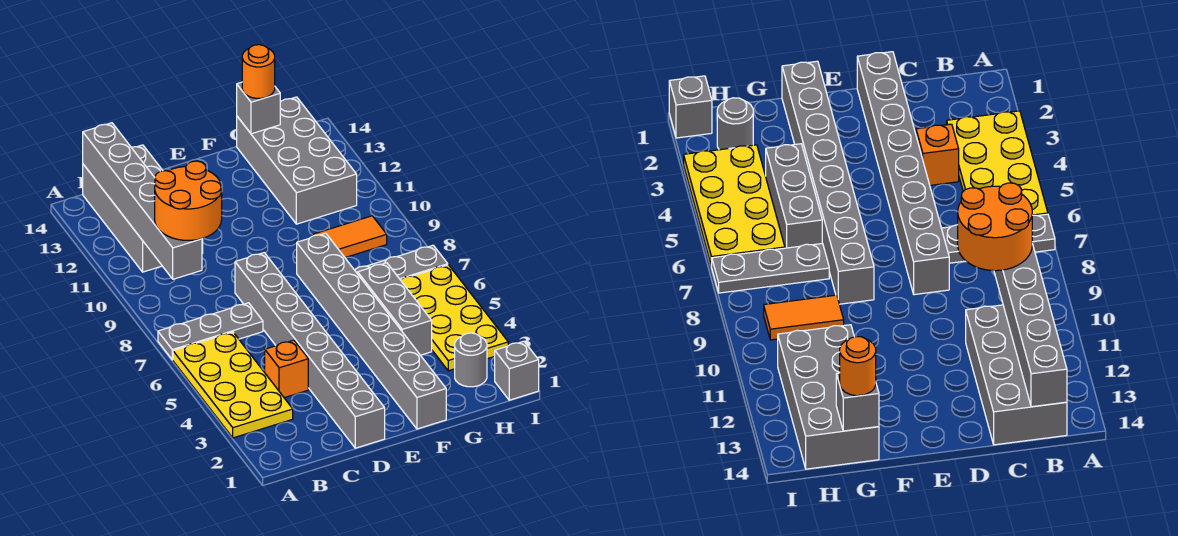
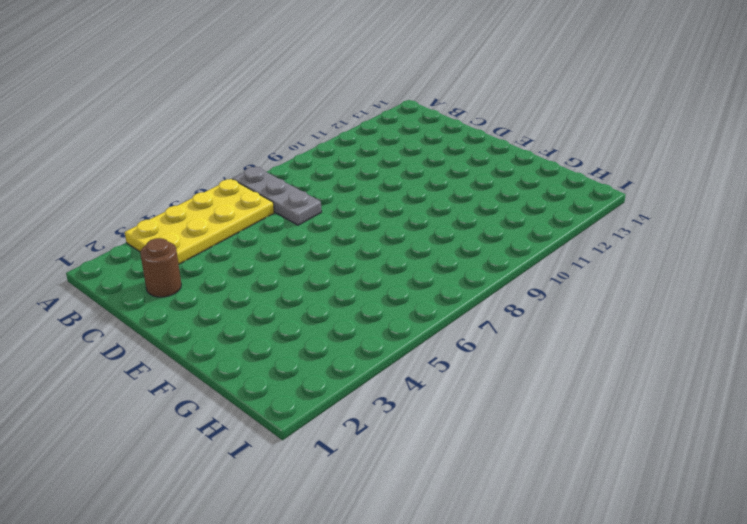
brown round brick C2 level 1 -> none
none -> grey brick B11:C14 level 1
none -> orange brick C4 level 1
none -> grey brick D1:D8 level 1

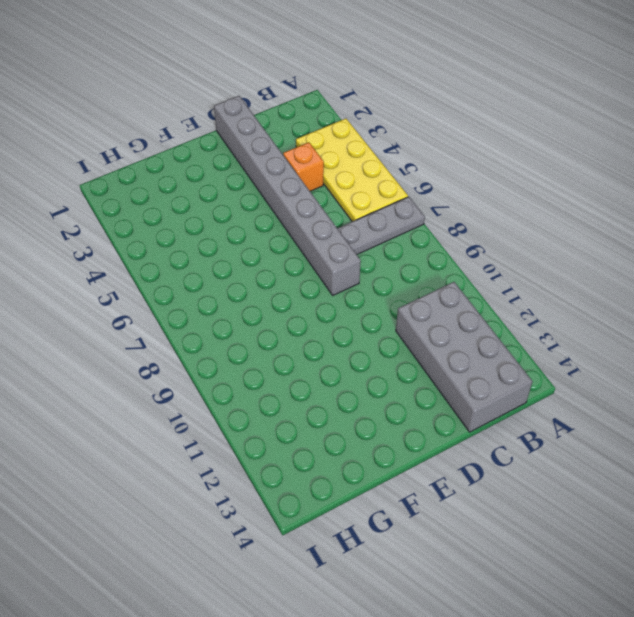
none -> grey brick F1:F8 level 1
none -> grey brick G4:G6 level 1
none -> grey plate G7:I7 level 1

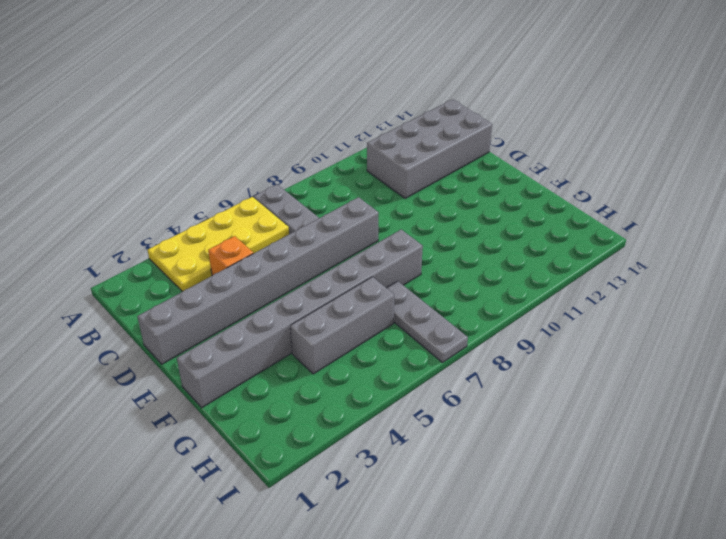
none -> orange tile G9:H9 level 1
none -> grey brick G11:H14 level 1
none -> grey round brick H2 level 1

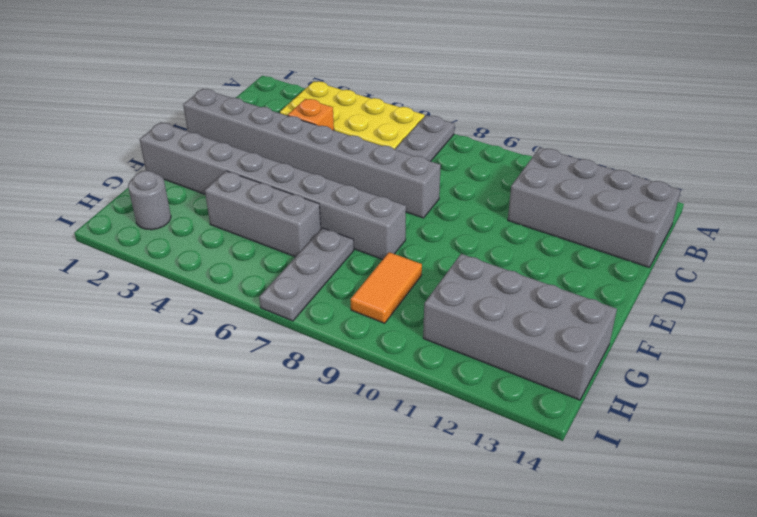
none -> yellow plate H3:I6 level 1
none -> grey brick I1 level 1
none -> grey brick B9:B14 level 2

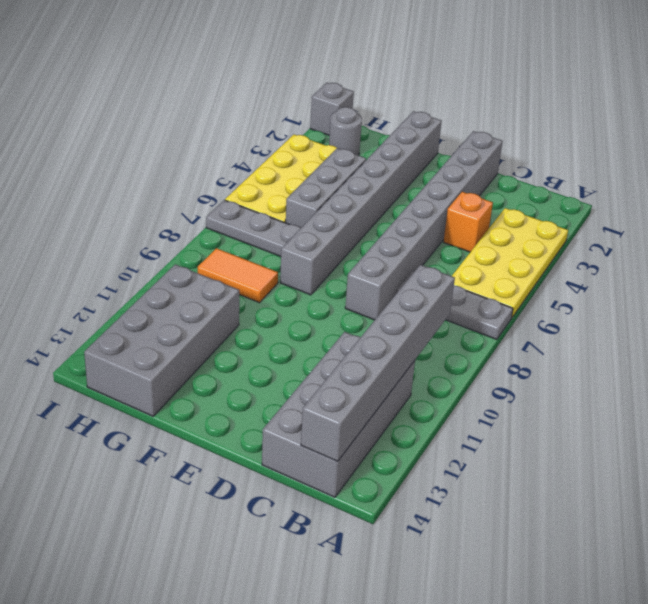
none -> grey brick G14 level 2
none -> orange round brick B9:C10 level 3
none -> orange round brick G14 level 3

